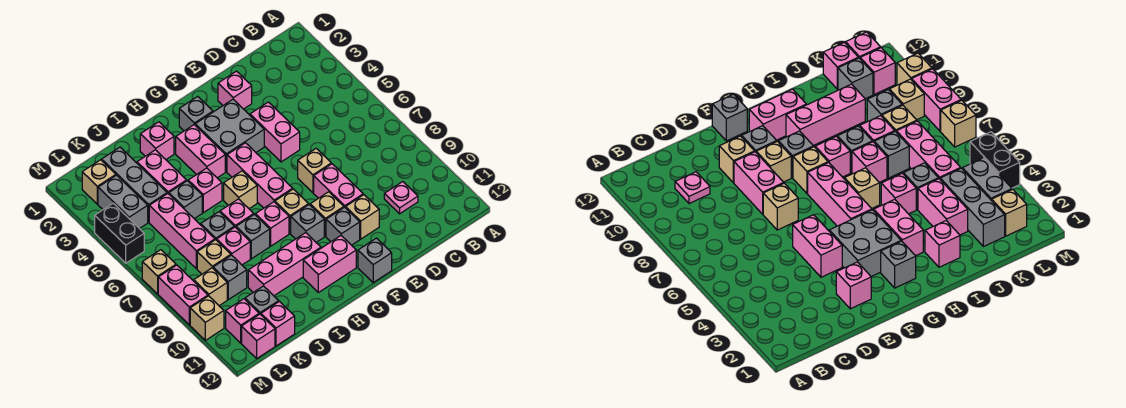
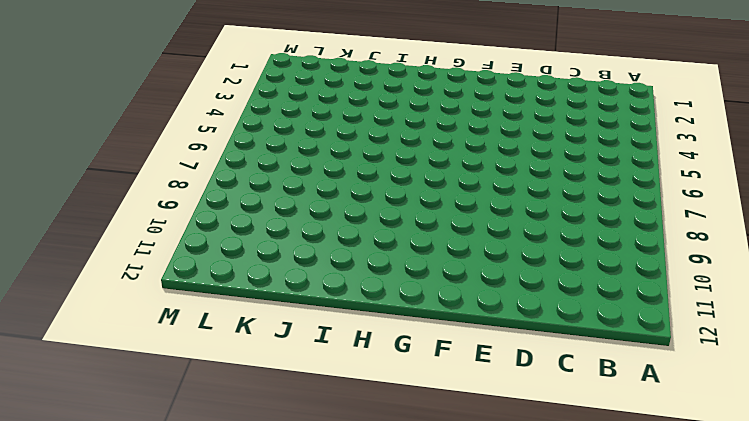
none -> pink plate C10 level 1
none -> pink brick E2 level 1
none -> pink brick E4:E5 level 1
none -> tan brick E7 level 1

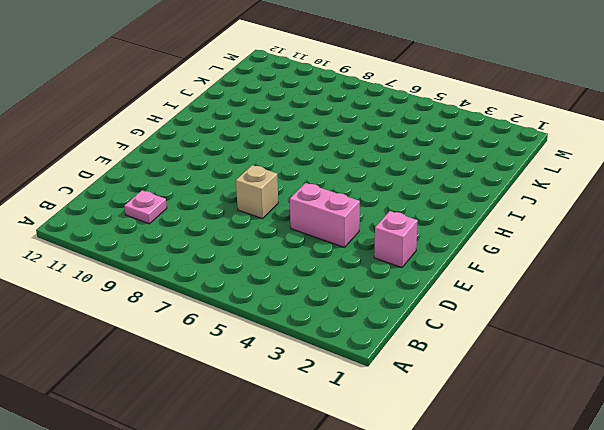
none -> pink brick E8:E9 level 1
none -> tan brick E10 level 1
none -> grey brick F3:G4 level 1
none -> tan brick F9 level 1

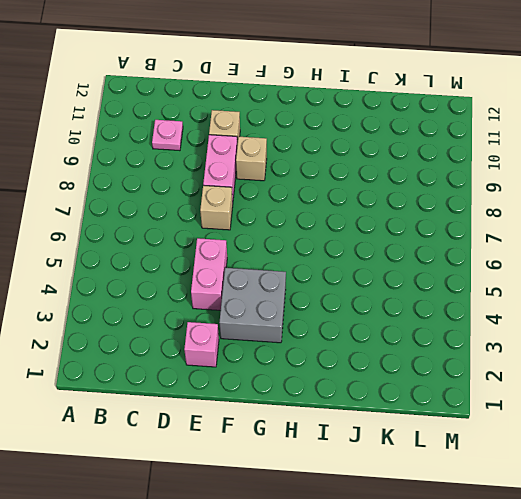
none -> grey brick F10 level 1
none -> grey brick F12 level 1
none -> grey brick G2 level 1
none -> pink brick G5:G7 level 1

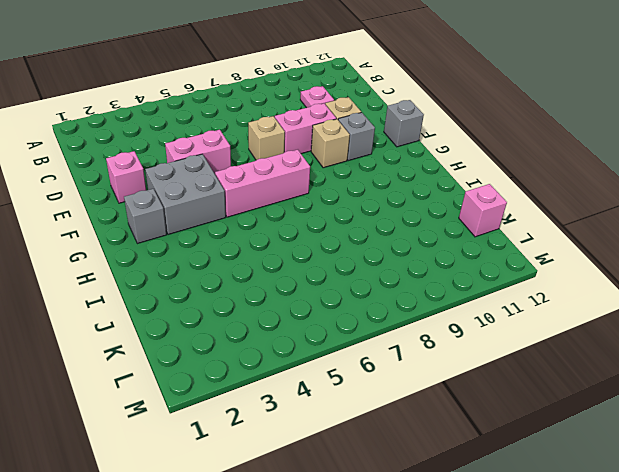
none -> tan brick G8 level 1
none -> grey brick G9 level 1
none -> pink brick G11:H11 level 1
none -> pink brick H3:H4 level 1

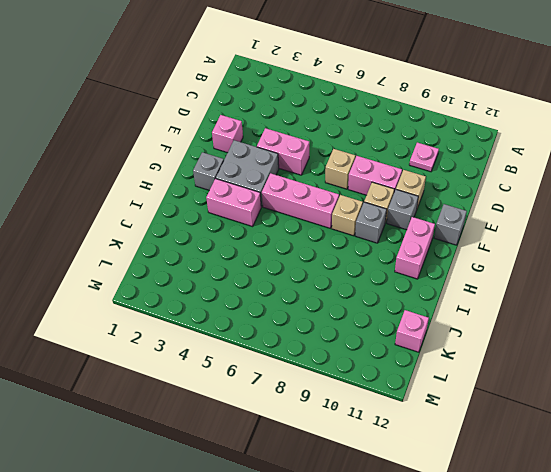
none -> tan brick H6 level 1
none -> pink brick H8 level 1
none -> pink brick H10:J10 level 1
none -> pink brick I2 level 1

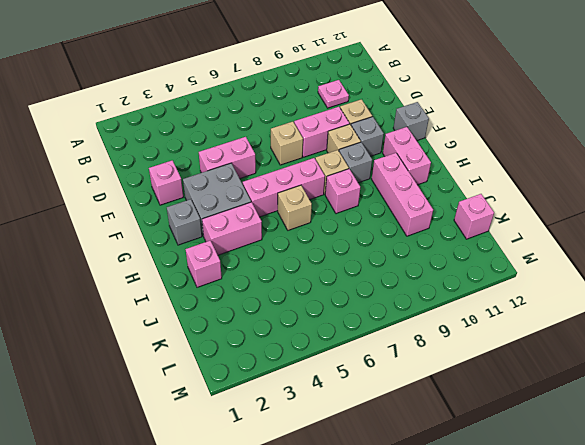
none -> pink brick I5 level 1
none -> pink brick I7 level 1
none -> grey brick I8 level 1
none -> pink brick J3:J4 level 1

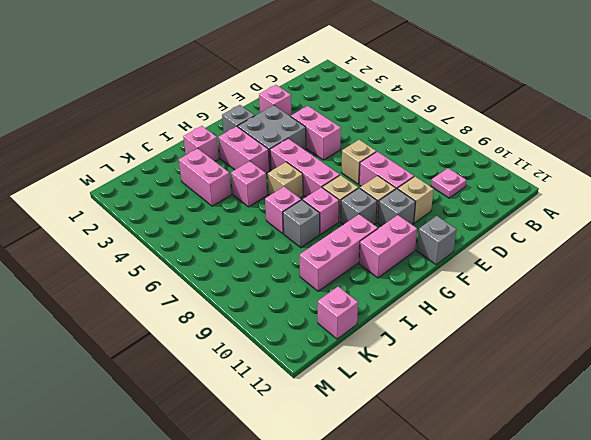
none -> grey brick J5 level 1
none -> grey brick J7 level 1
none -> pink brick J8 level 1
none -> grey brick K2:K4 level 1

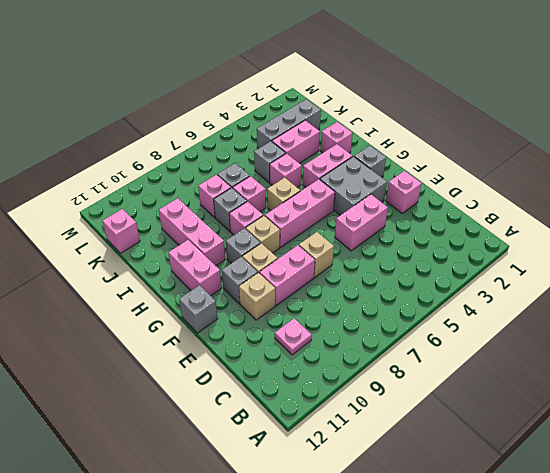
none -> pink brick K5:K7 level 1
none -> tan brick K8 level 1
none -> grey brick K9 level 1
none -> grey brick K11 level 1

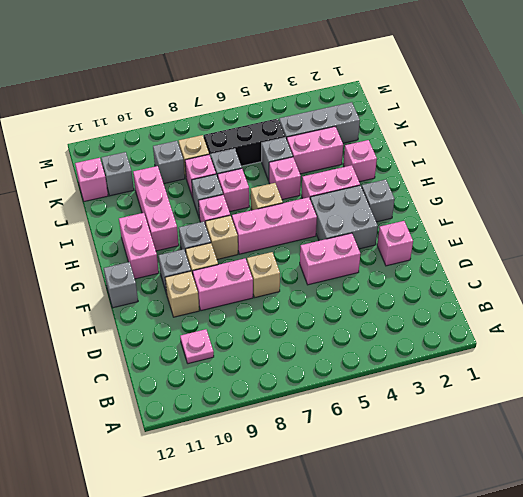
black brick K5:K7 level 1 -> pink brick K5:K7 level 1
none -> tan brick L2 level 1
none -> grey brick L3:L4 level 1
none -> tan brick L9 level 1
none -> pink brick L11 level 1

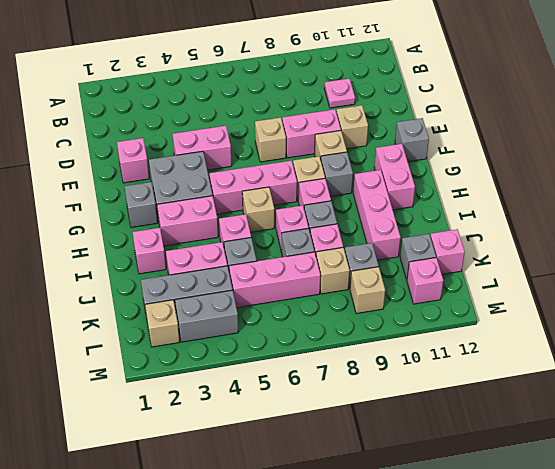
none -> grey brick F10 level 1
none -> pink brick L12 level 1
none -> black brick M4:M5 level 1
none -> tan brick M7 level 1

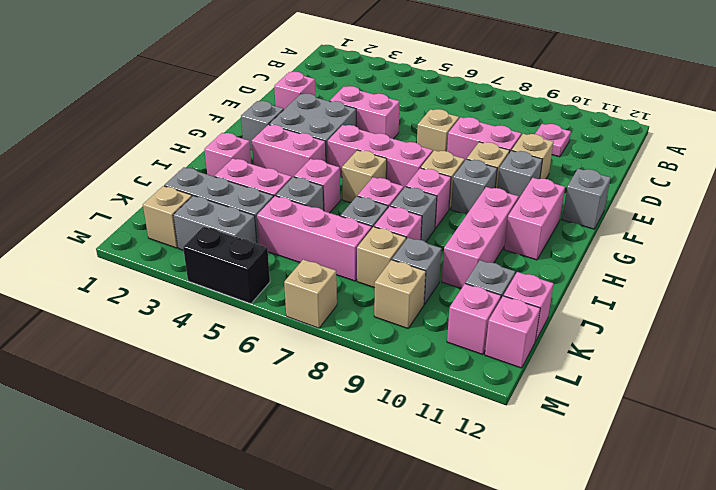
none -> pink brick M8:M9 level 1
none -> tan brick M10 level 1

